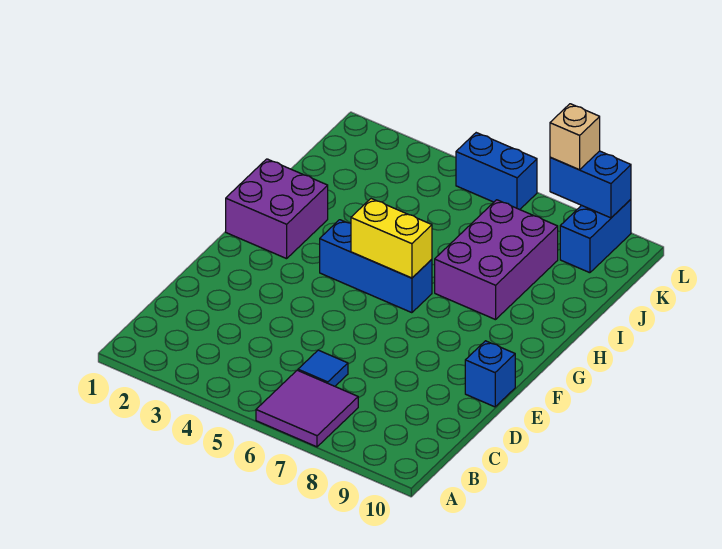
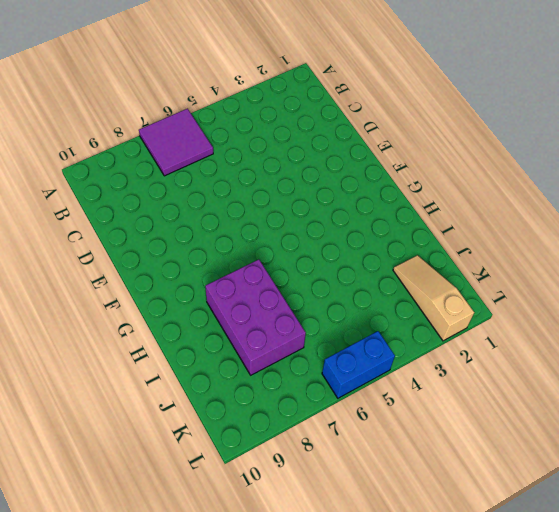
tan slope J2:L2 level 1 top L -> none
none -> blue tile C6 level 1
none -> blue brick E10 level 1

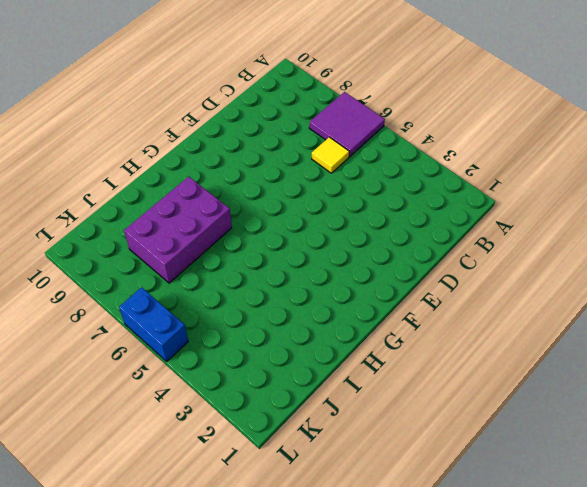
yellow tile C6 level 1 -> blue tile C6 level 1
none -> blue brick E10 level 1
none -> purple brick G1:H2 level 1

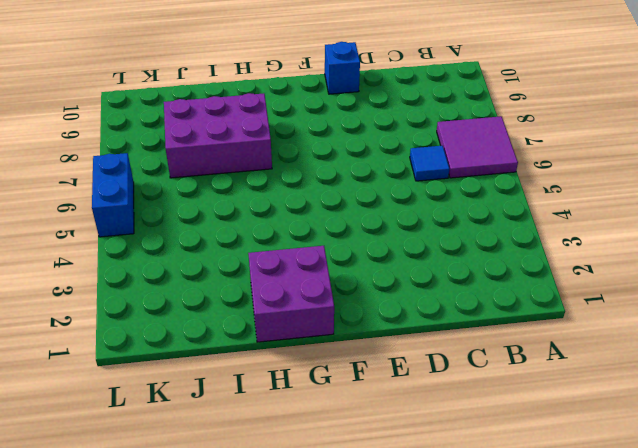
none -> blue brick G4:G6 level 1
none -> blue brick K9:L9 level 1

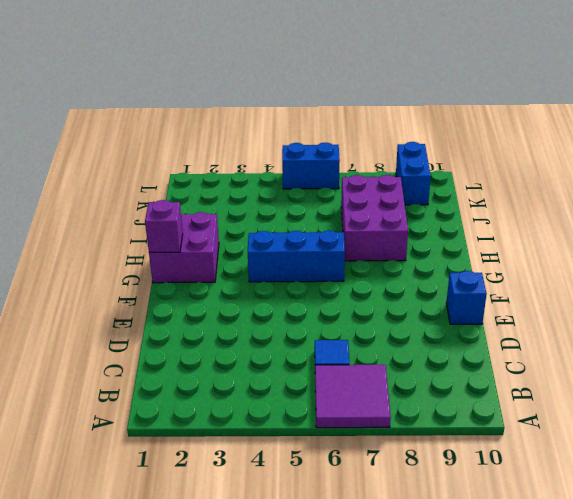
purple brick G1 level 2 -> none
none -> yellow brick G5:G6 level 2
none -> blue brick L8:L9 level 2

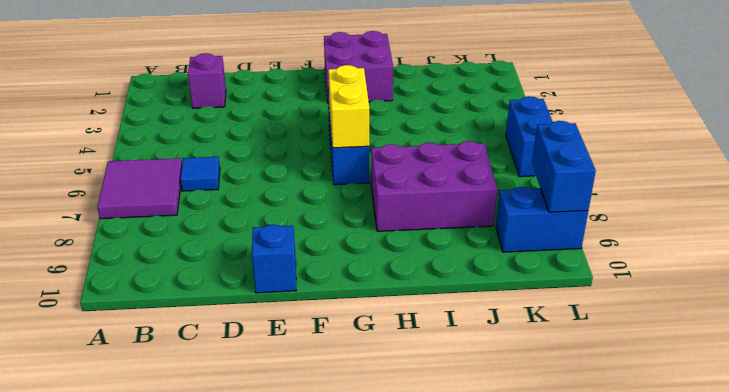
purple brick C2 level 1 -> none
none -> tan brick L8 level 3

